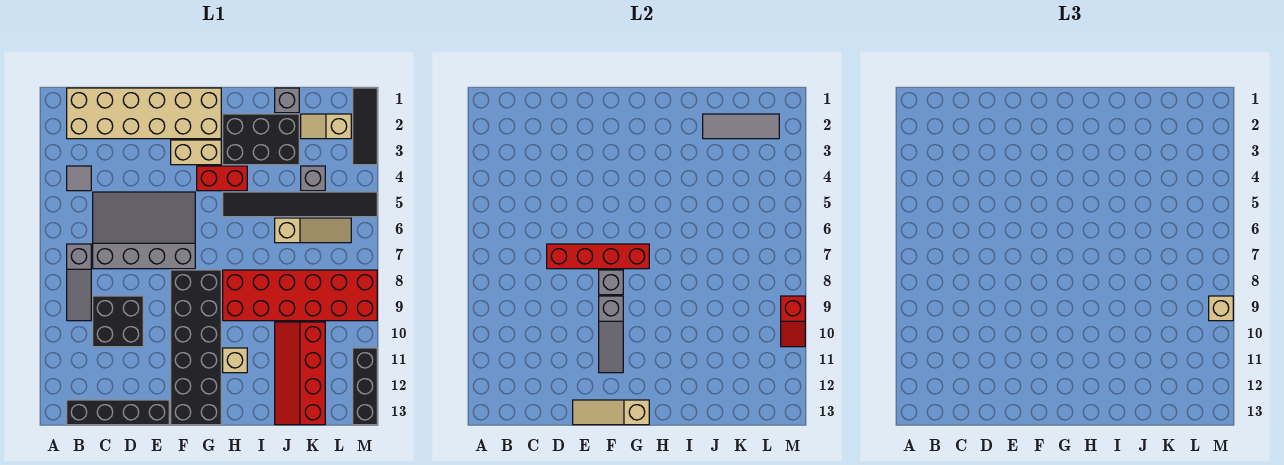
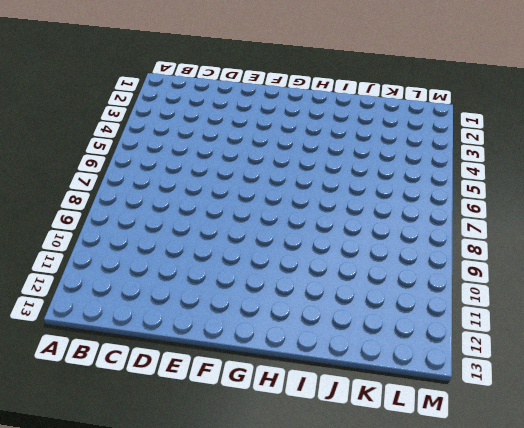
none -> tan brick B1:G2 level 1
none -> grey tile B4 level 1
none -> grey slope B7:B9 level 1 top 7

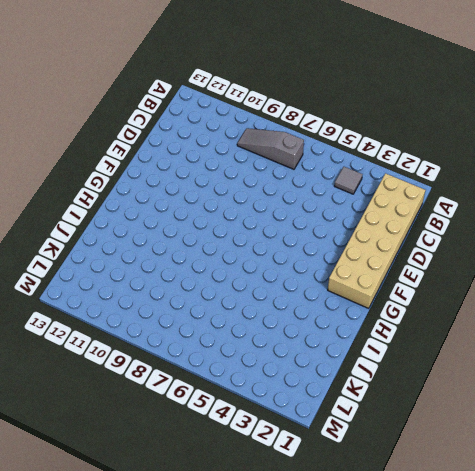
none -> black brick B13:E13 level 1
none -> grey slope C5:F7 level 1 top 7
none -> black brick C9:D10 level 1

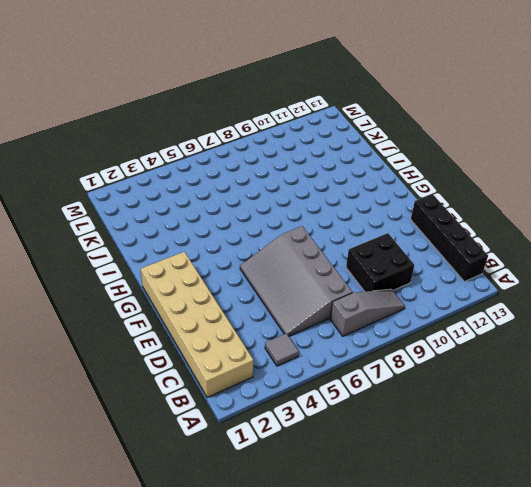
none -> tan brick F3:G3 level 1
none -> black brick F8:G13 level 1
none -> red brick G4:H4 level 1

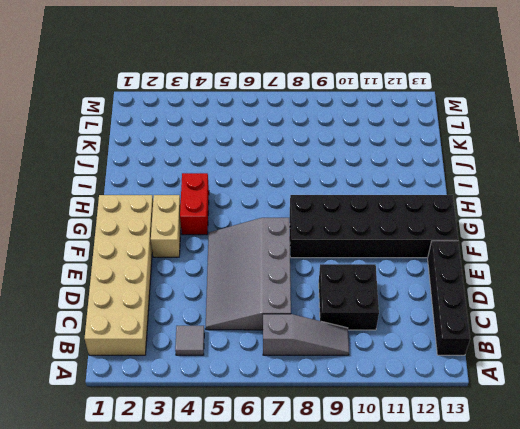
none -> black brick H2:J3 level 1
none -> black tile H5:M5 level 1
none -> red brick H8:M9 level 1

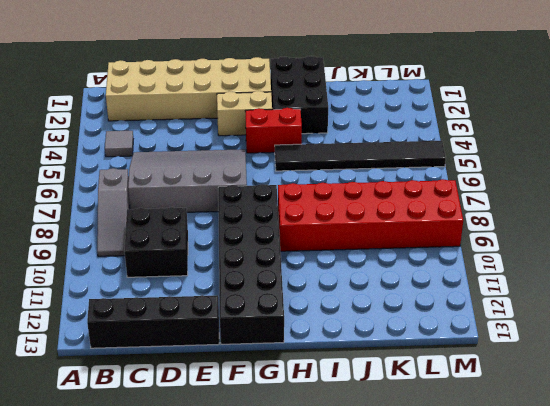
black brick H1:I3 level 1 -> black brick H2:J3 level 1
none -> tan brick H11 level 1
none -> grey brick J1 level 1
none -> tan slope J6:L6 level 1 top J

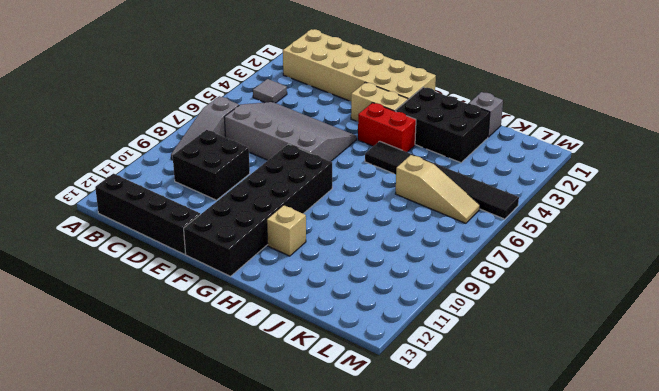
none -> red brick H8:M9 level 1
none -> red slope J10:K13 level 1 top K
none -> tan slope K2:L2 level 1 top L

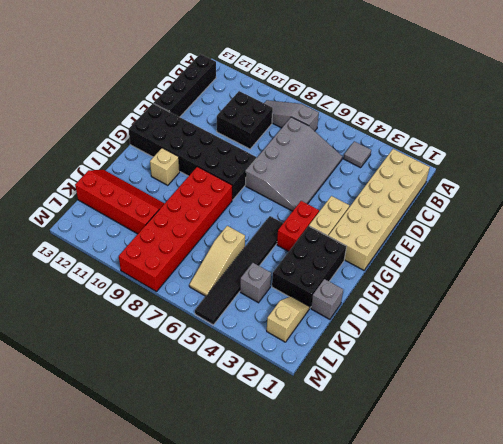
none -> black tile M1:M3 level 1
none -> black brick M11:M13 level 1
none -> red brick D7:G7 level 2

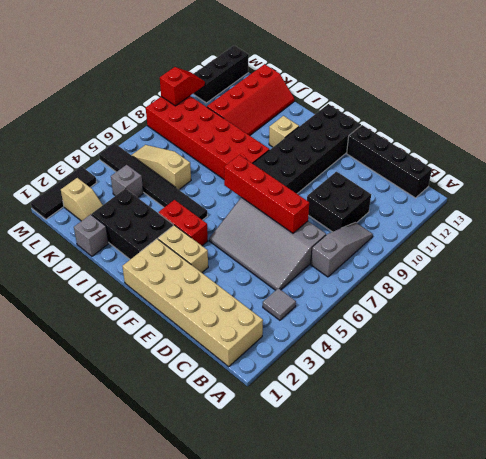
none -> tan slope E13:G13 level 2 top G
none -> grey brick F8 level 2
none -> grey slope F9:F11 level 2 top 9

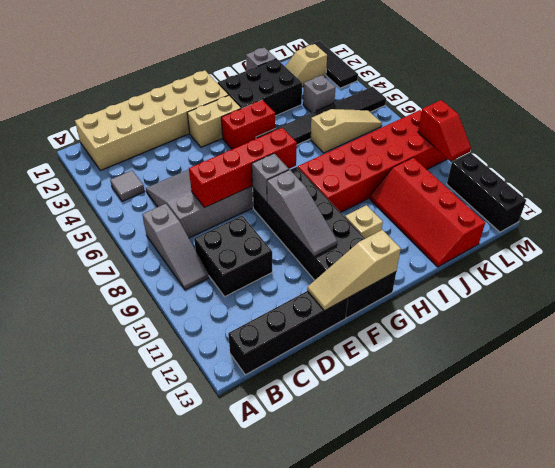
none -> grey tile J2:L2 level 2
none -> tan brick M9 level 3

